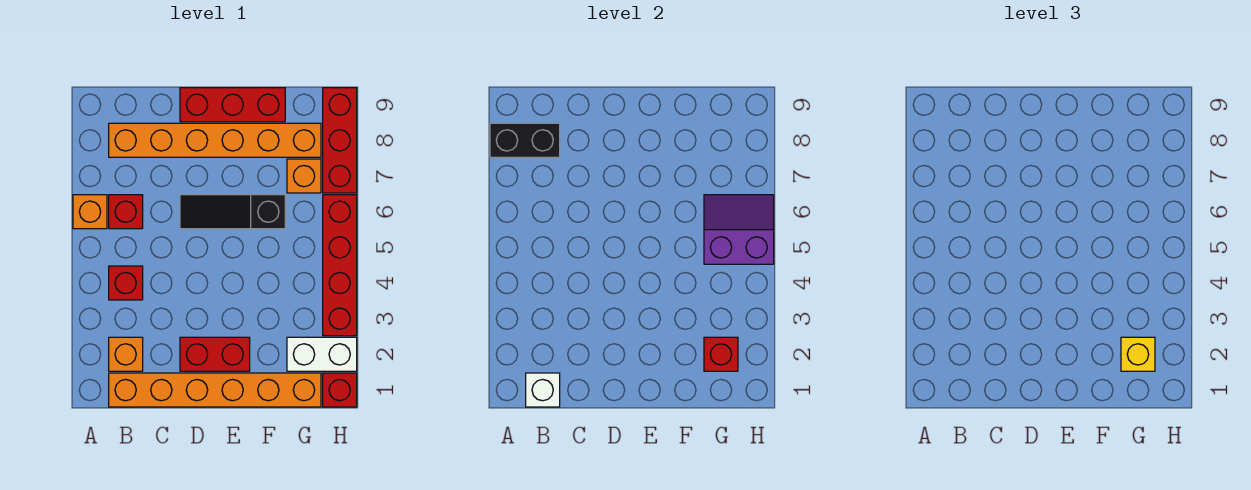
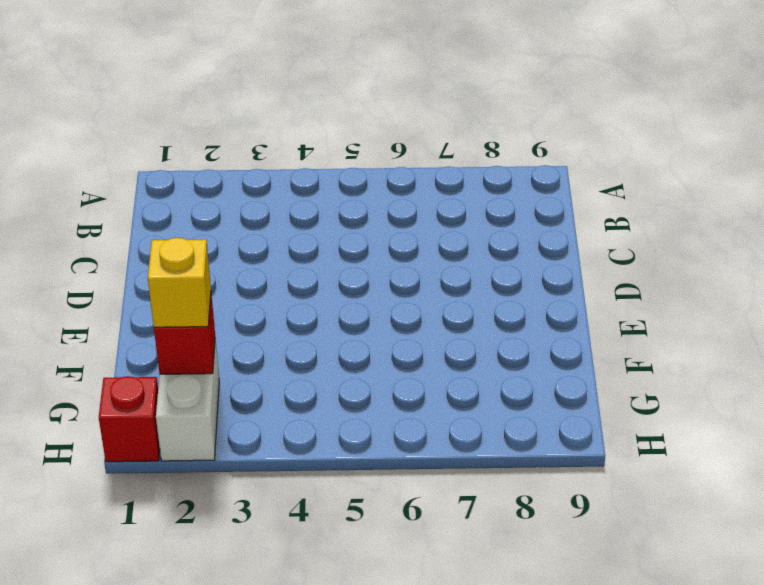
none -> orange brick A6 level 1
none -> orange brick B1:G1 level 1
none -> orange brick B2 level 1

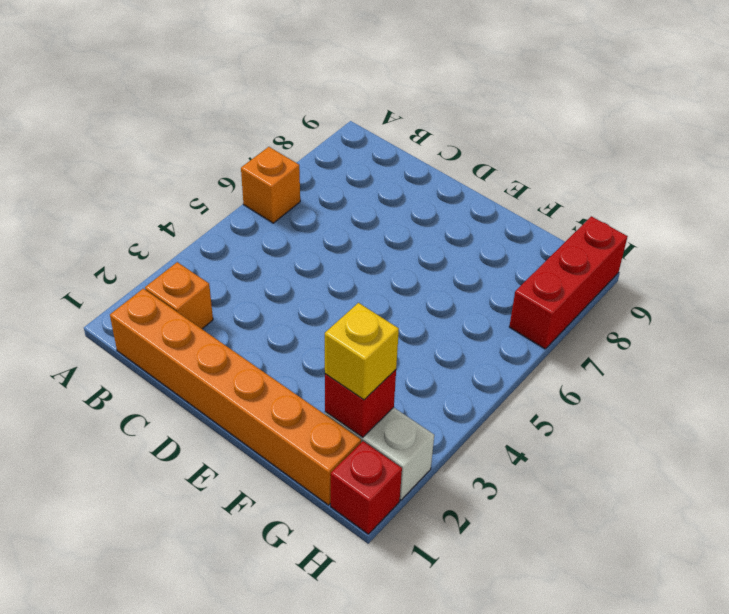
none -> red brick B4 level 1
none -> red brick B6 level 1
none -> orange brick B8:G8 level 1

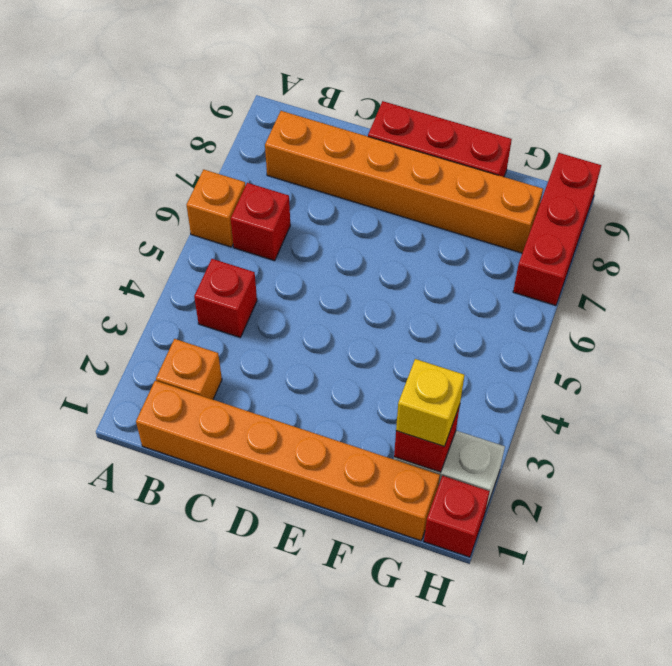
none -> red brick D2:E2 level 1
none -> black slope D6:F6 level 1 top F
none -> orange brick G7 level 1

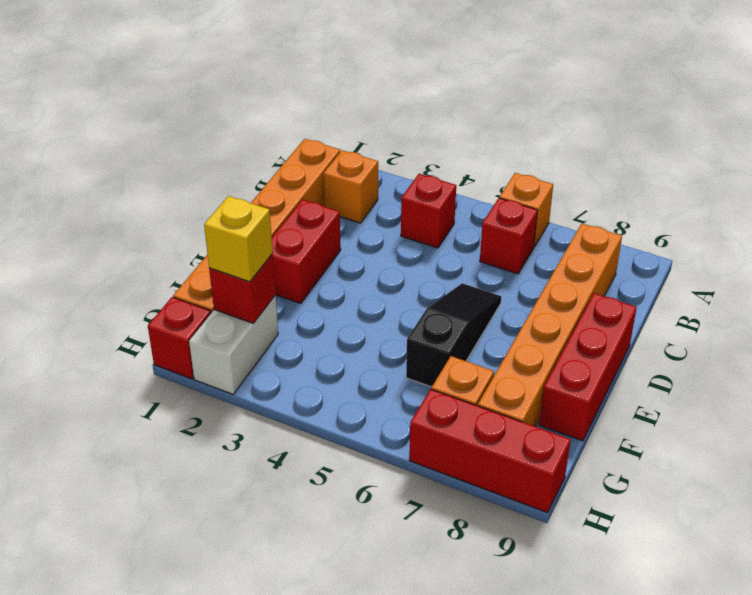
none -> red brick H3:H6 level 1
none -> black brick A8:B8 level 2
none -> white brick B1 level 2

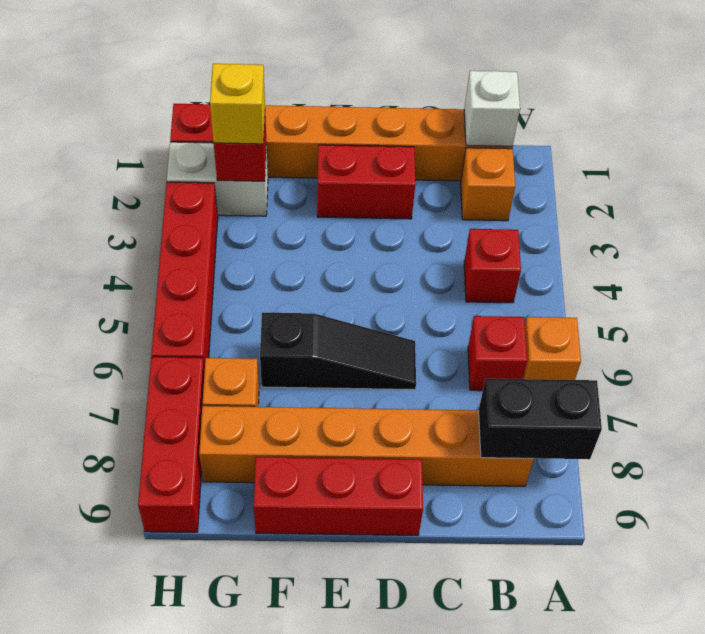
none -> purple slope G5:H6 level 2 top 5

